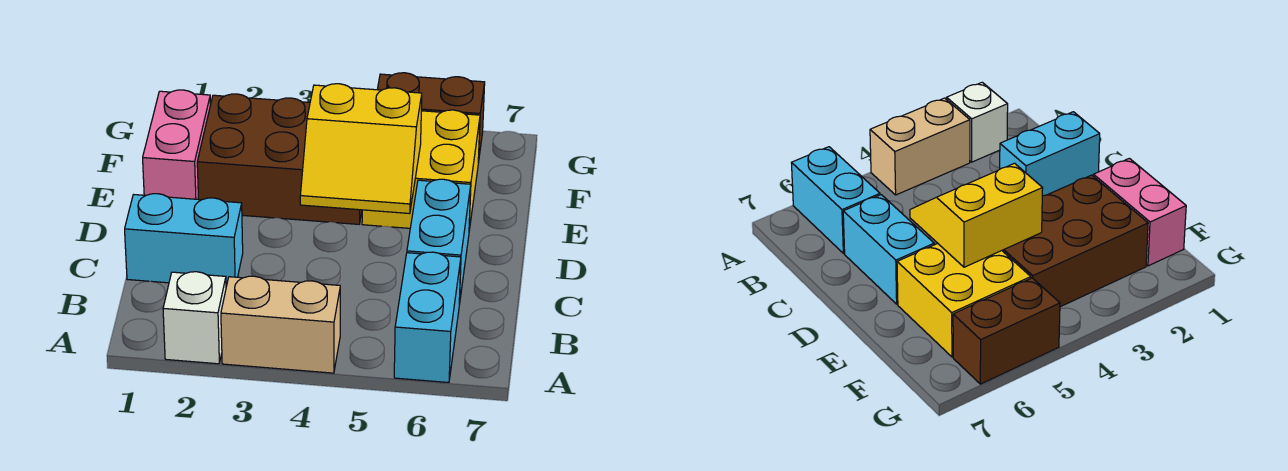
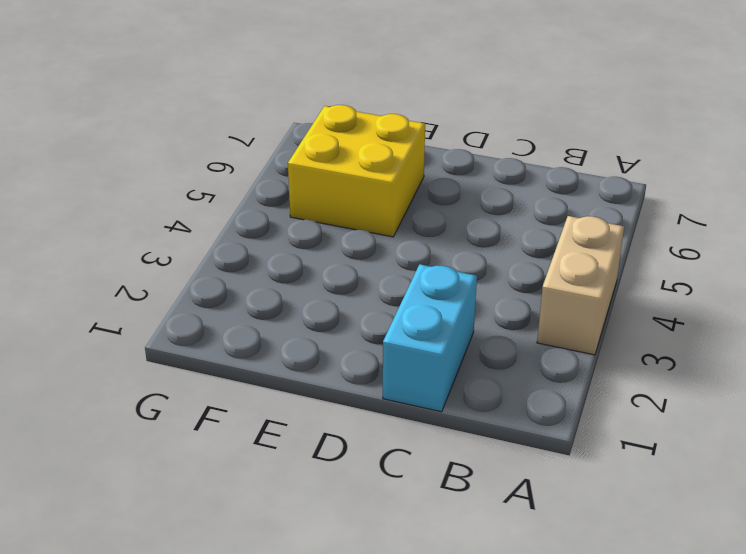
none -> white brick A2 level 1
none -> cyan brick A6:B6 level 1

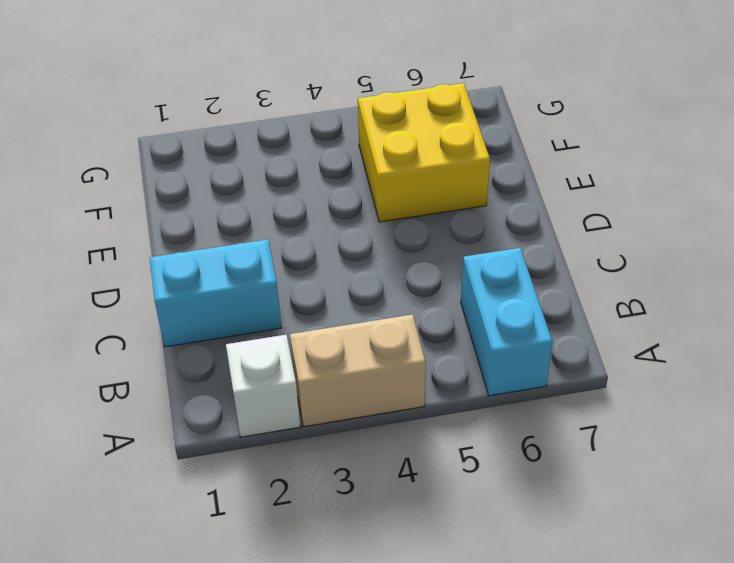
none -> cyan brick C6:D6 level 1
none -> pink brick E1:F1 level 1

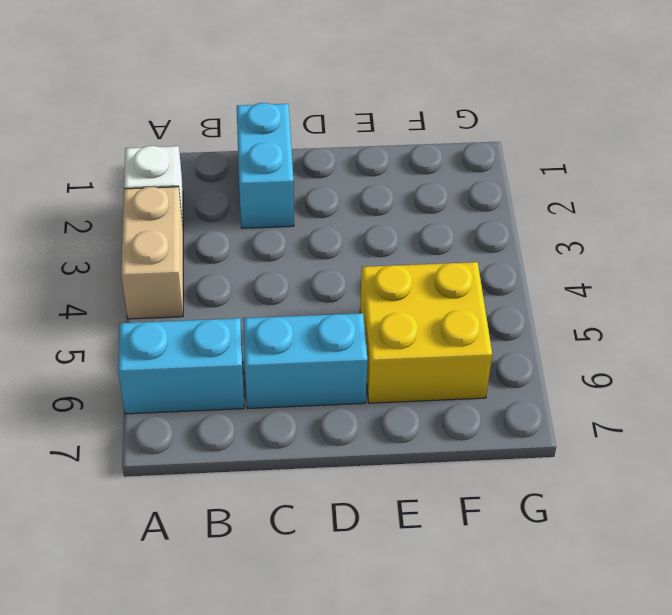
none -> pink brick E1:F1 level 1
none -> brown brick E2:F4 level 1

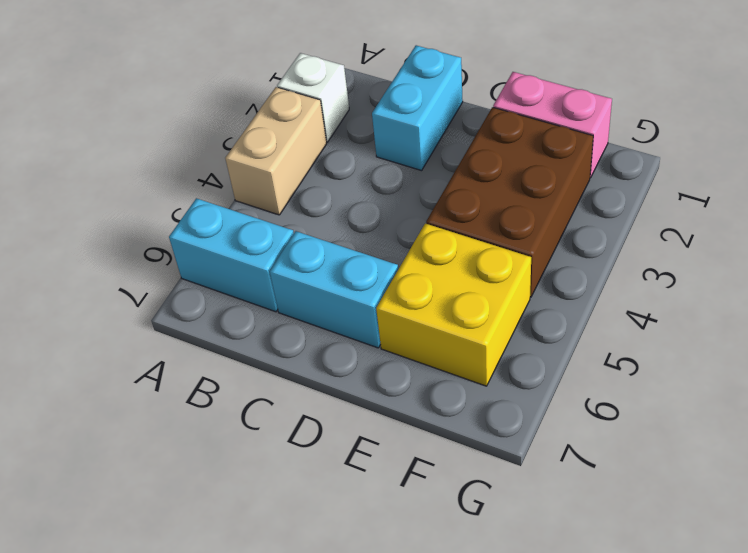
none -> brown brick G5:G6 level 1
none -> yellow slope D4:E5 level 2 top E

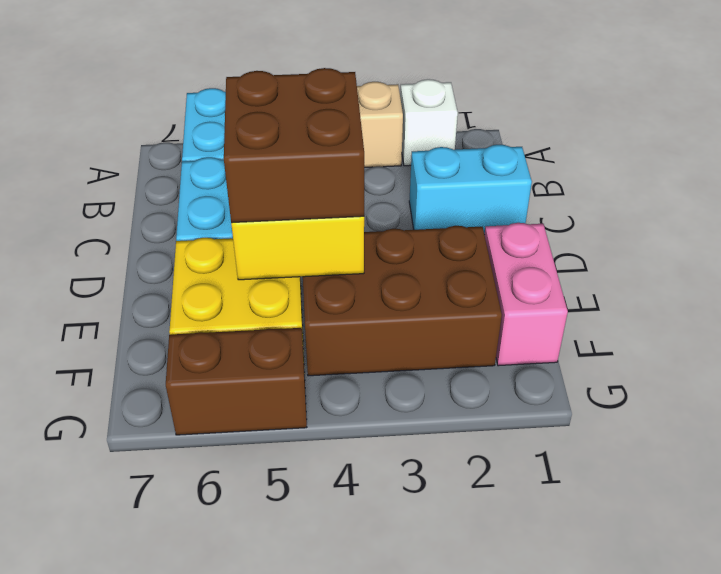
brown brick D4:E5 level 3 -> none

